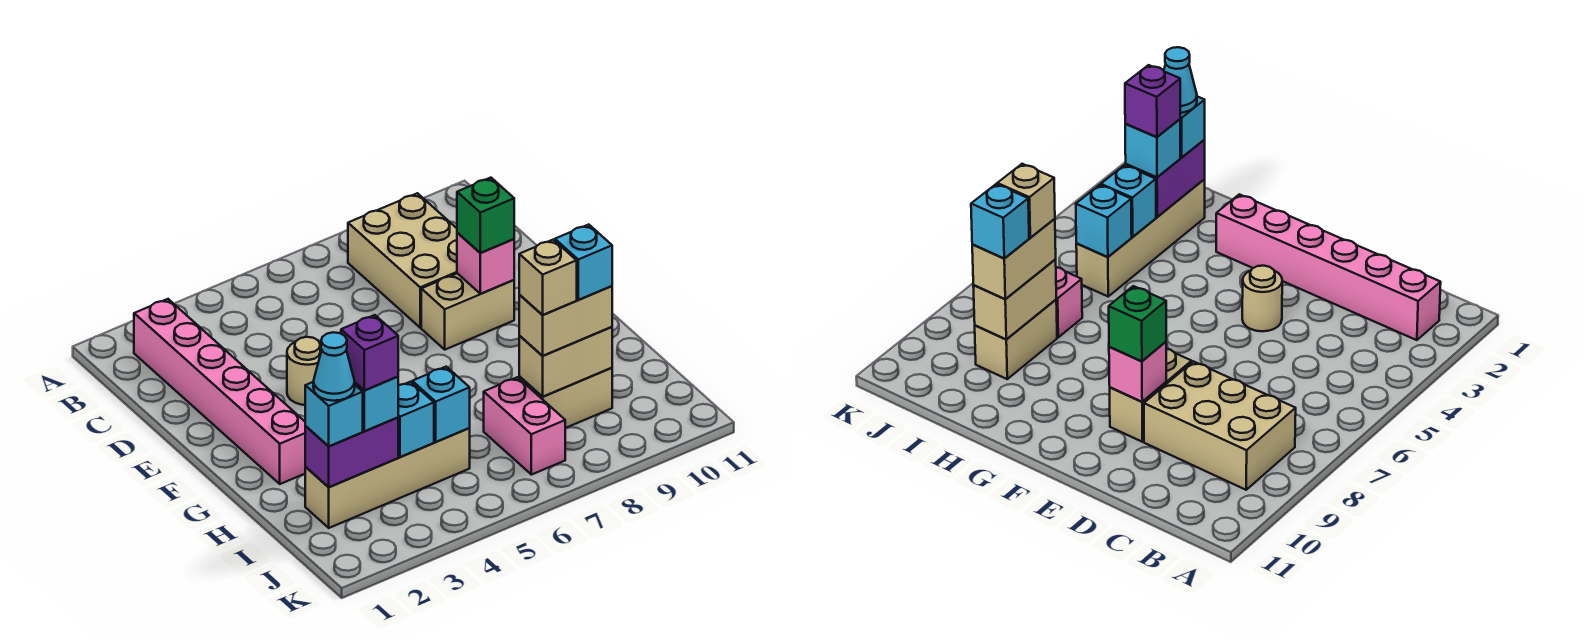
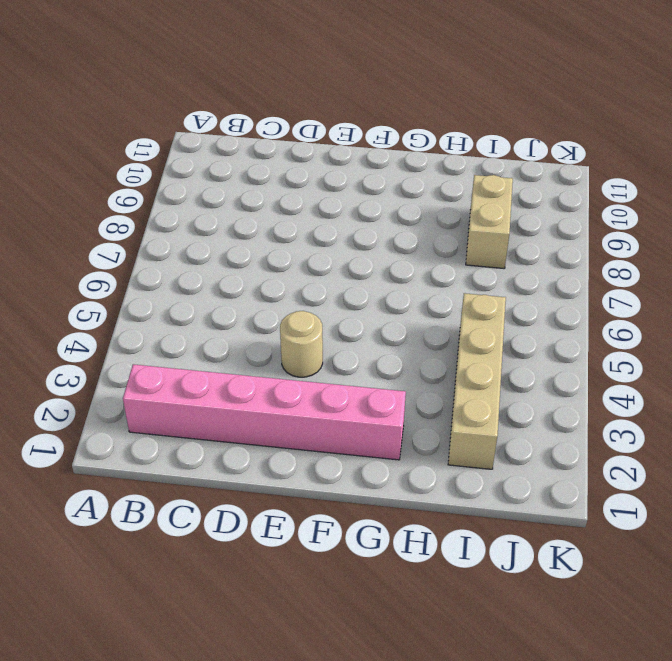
none -> tan brick B8:D9 level 1
none -> tan brick E8:E9 level 1
none -> pink brick I7:J7 level 1

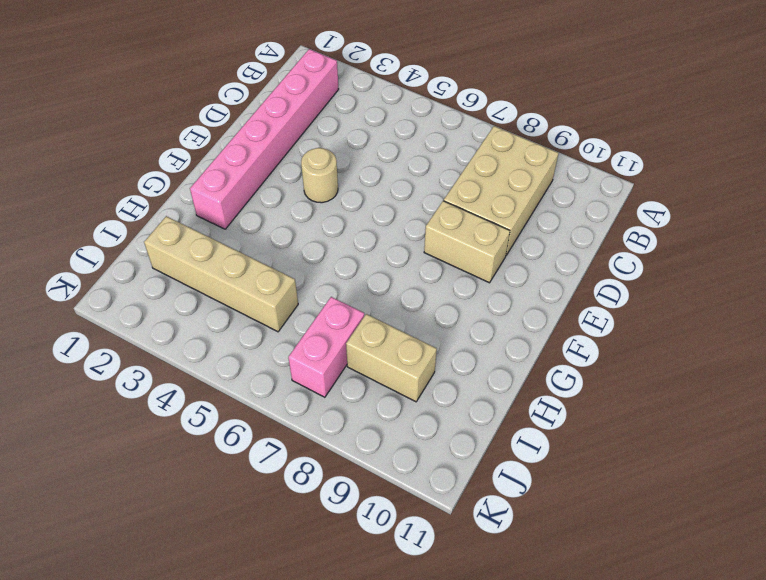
none -> pink brick E9 level 2
none -> purple brick I2:I3 level 2
none -> cyan brick I4 level 2

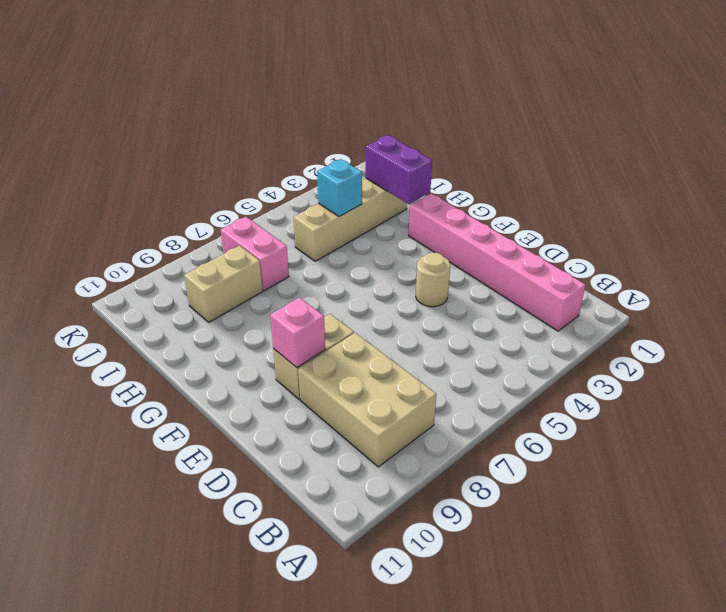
purple brick H2:I2 level 2 -> purple brick I2:I3 level 2
none -> cyan brick I5 level 2
none -> tan brick I8:I9 level 2
none -> green brick E9 level 3

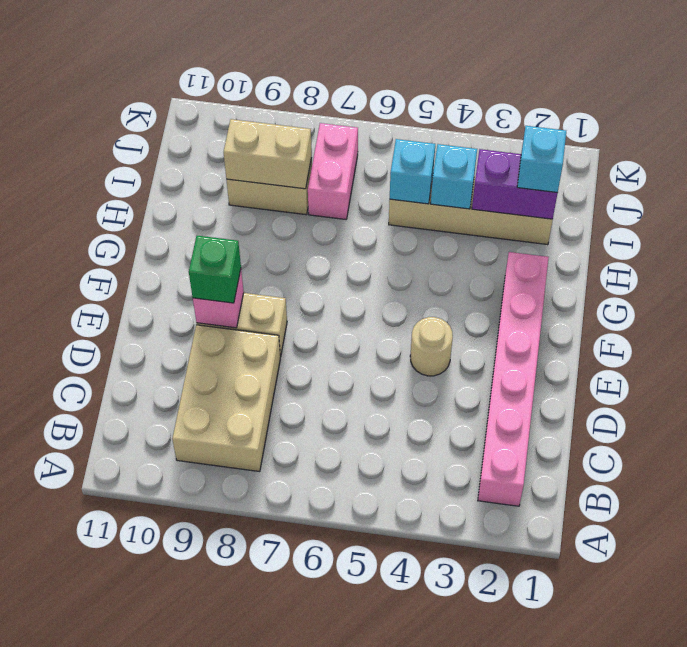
none -> cyan brick I3 level 3
none -> tan brick I8:I9 level 3
none -> cyan cone I2 level 4

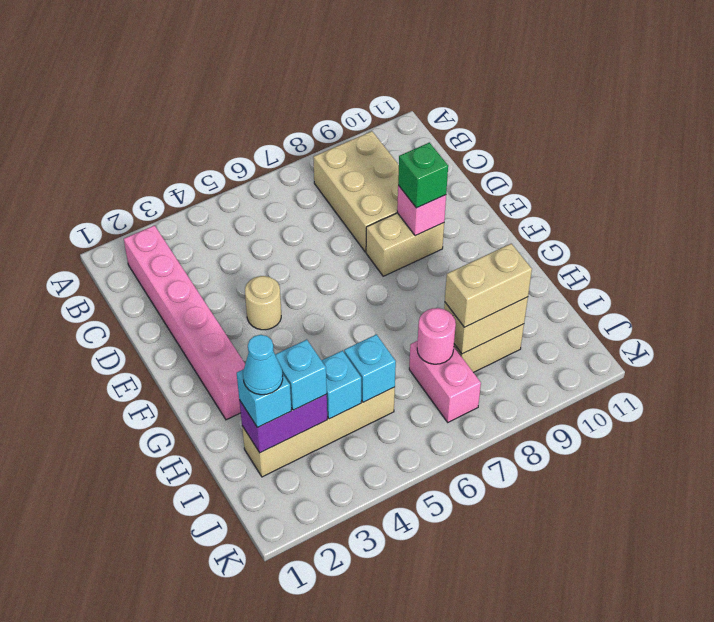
pink round brick I7 level 2 -> none
none -> purple brick I3 level 4
none -> tan brick I8 level 4
none -> cyan brick I9 level 4

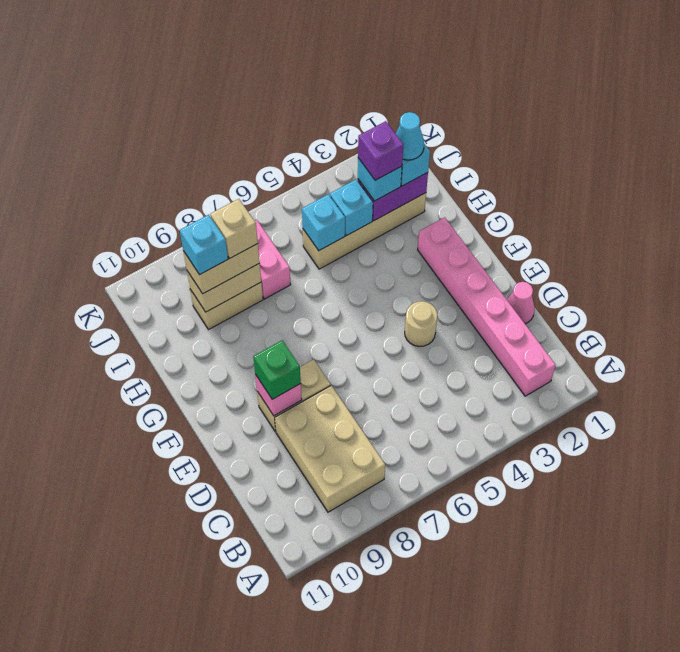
pink cone D1 level 1 -> none

